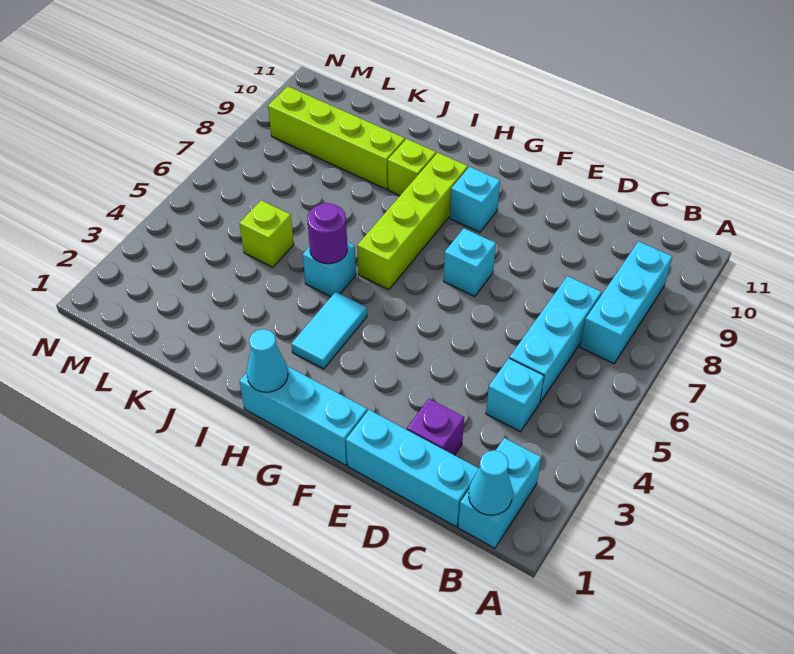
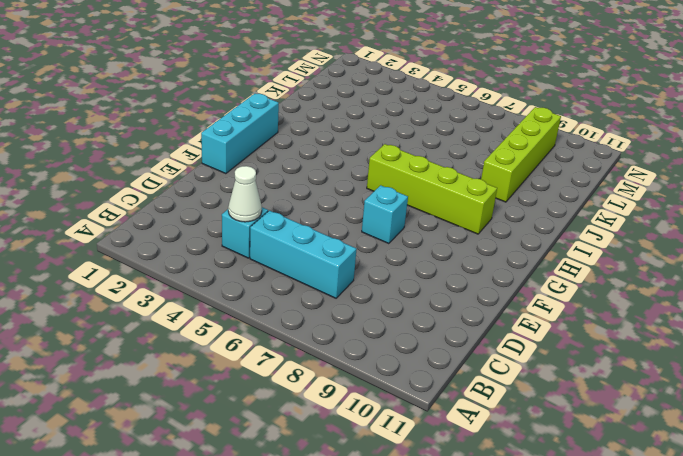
white cone C4 level 2 -> none
none -> cyan brick B1:B2 level 1
none -> cyan brick B7:B9 level 1
none -> cyan brick C1:E1 level 1

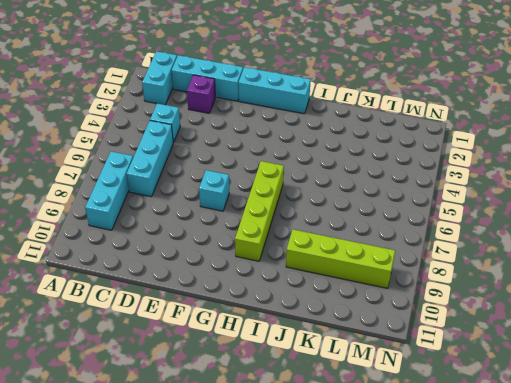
none -> cyan brick G9 level 1
none -> cyan tile H3:H4 level 1
none -> cyan brick I5 level 1

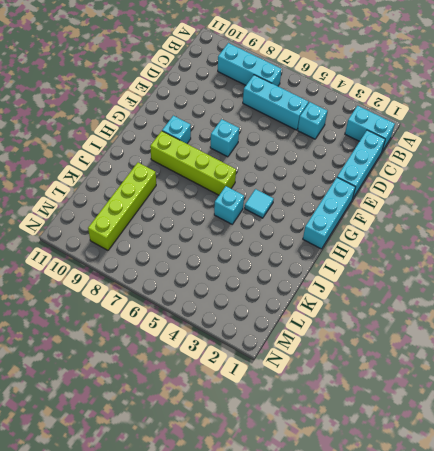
cyan tile H4 level 1 -> cyan tile H3:H4 level 1
none -> purple brick D2 level 1
none -> lime brick I9 level 1
none -> lime brick K5 level 1

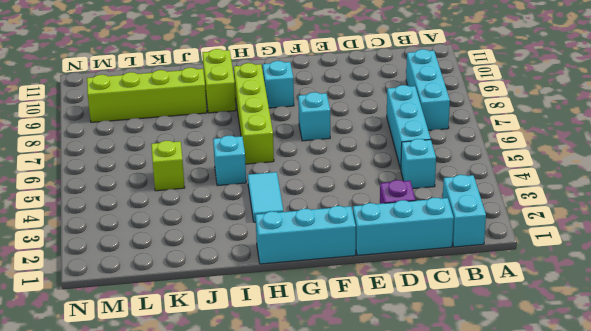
lime brick I9:I10 level 1 -> lime brick I9 level 1
none -> cyan cone B1 level 2
none -> cyan cone H1 level 2
none -> purple round brick I5 level 2

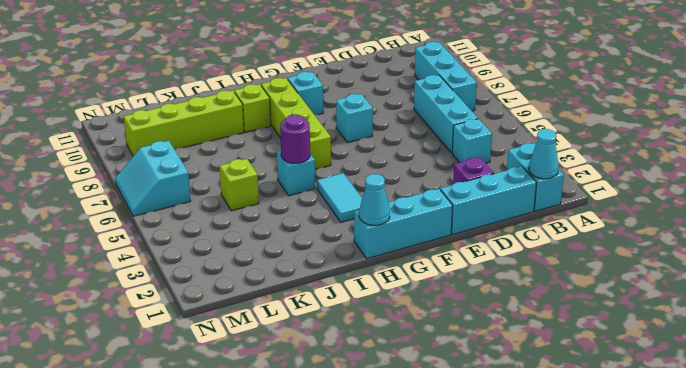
cyan slope M6:N7 level 1 top M -> none

